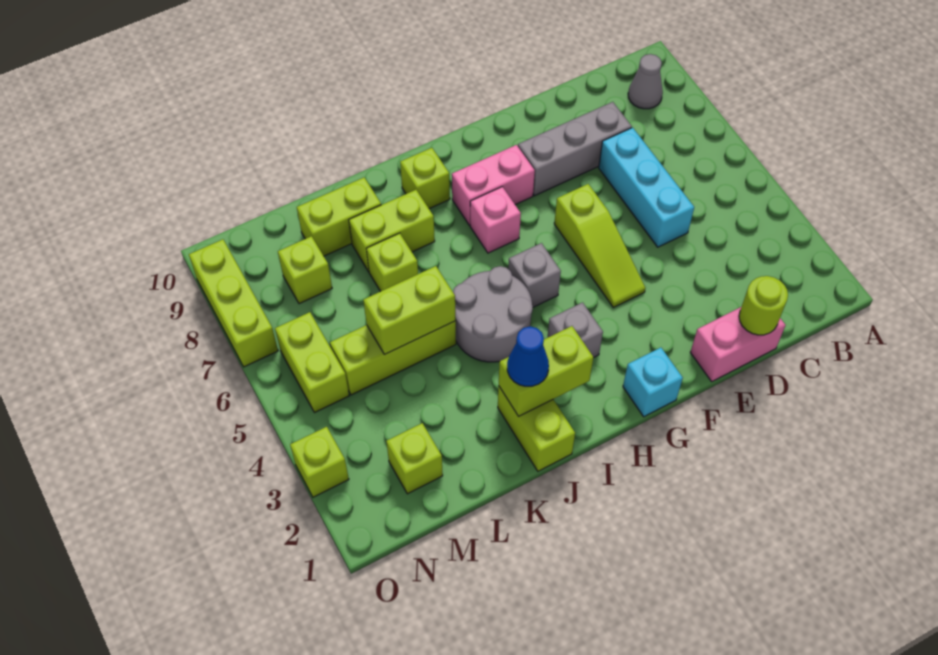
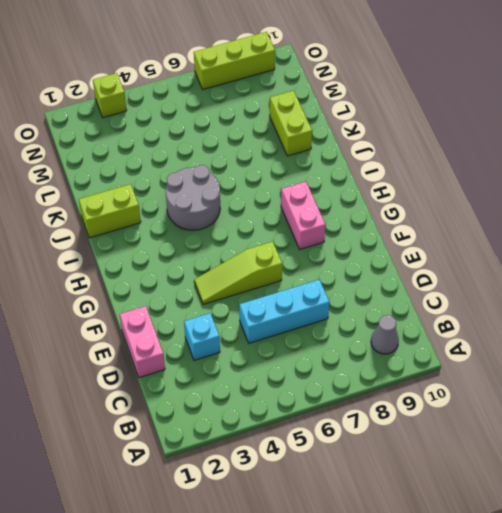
cyan brick D3 level 1 -> cyan brick G1 level 1
none -> grey brick D8:F8 level 1
none -> grey brick H3 level 1
none -> grey brick H5 level 1

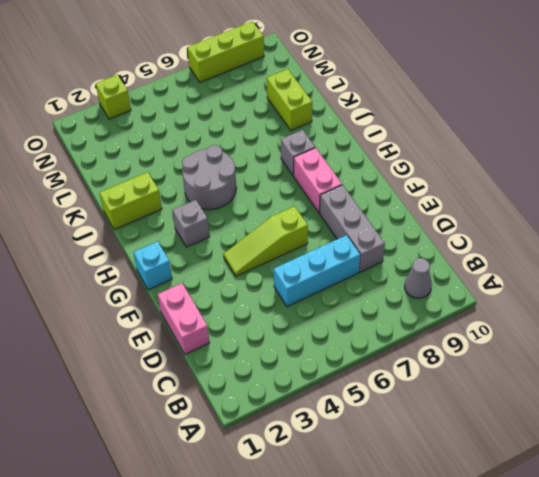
grey brick I8 level 1 -> grey brick H5 level 1
none -> pink brick H7 level 1
none -> lime brick I9 level 1
none -> lime brick J8:K8 level 1

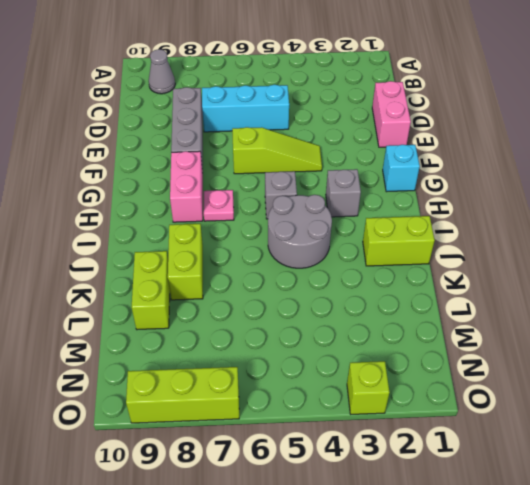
pink plate H7 level 1 -> pink brick H7 level 1
none -> lime brick I9 level 1
none -> lime brick K5:M5 level 1
none -> lime brick K7 level 1

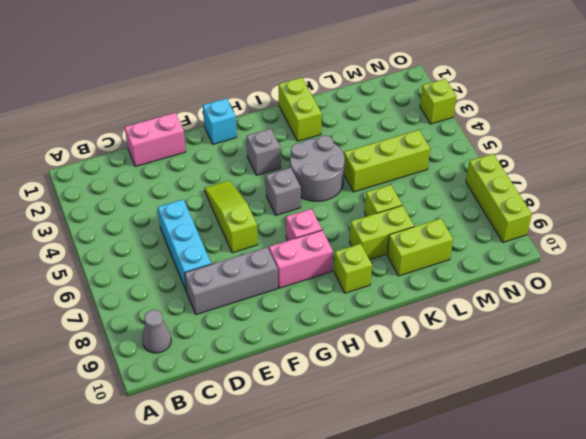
none -> lime brick M2 level 1
none -> lime brick M8 level 1
none -> lime brick N5:N6 level 1

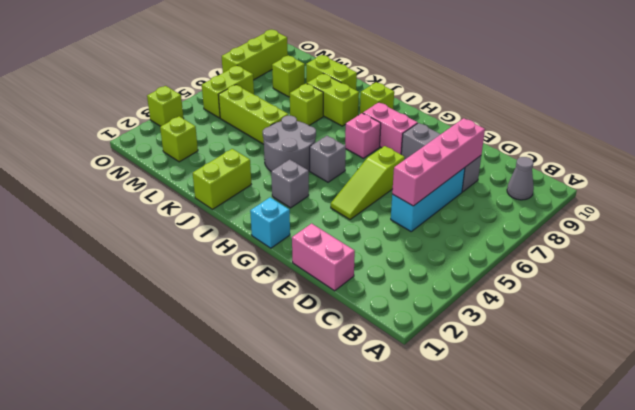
pink brick D5:D8 level 2 -> none
none -> lime round brick D1 level 2
none -> lime brick I2:J2 level 2
none -> lime brick K5:L5 level 2

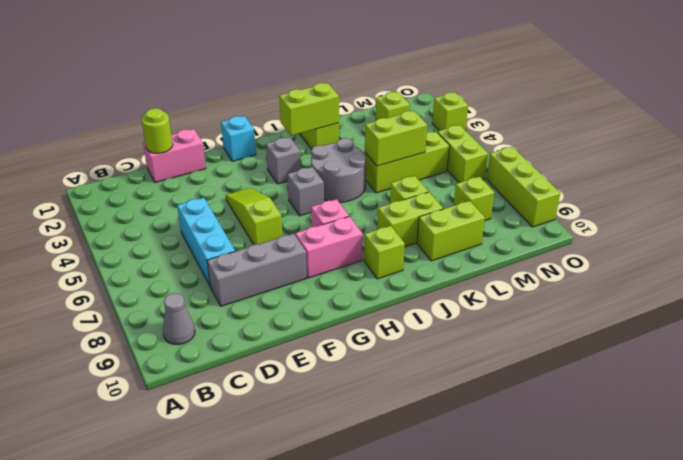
none -> blue cone J2 level 3

